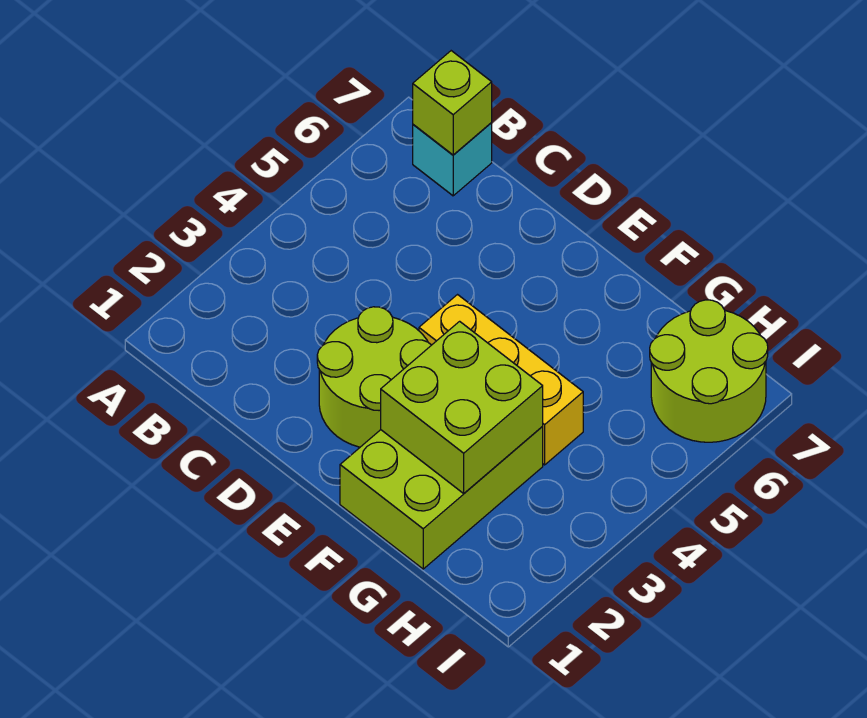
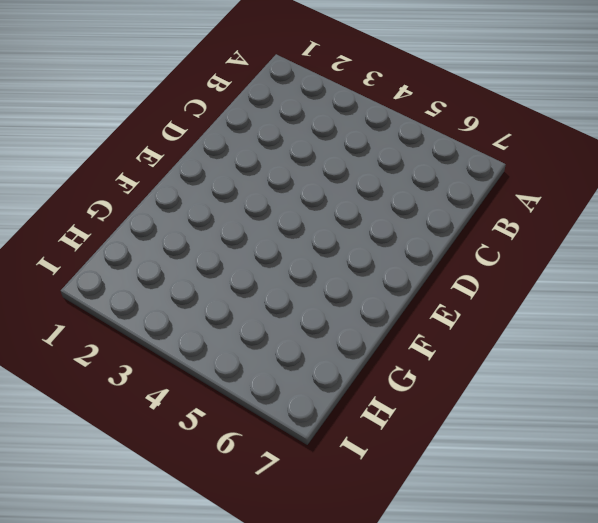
none -> cyan brick B7 level 1
none -> lime round brick D2:E3 level 1

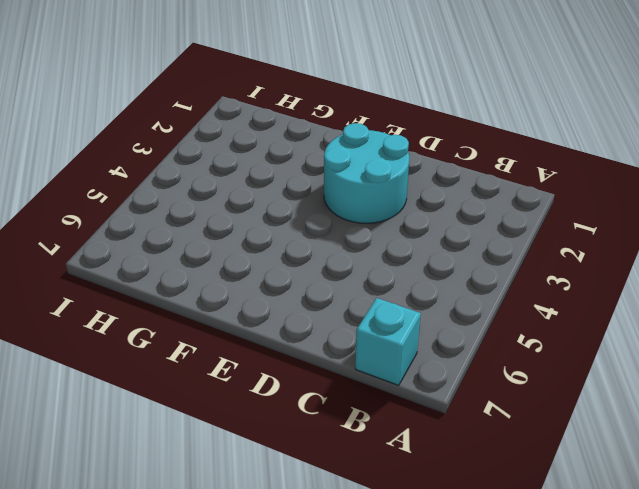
cyan round brick D2:E3 level 1 -> lime round brick D2:E3 level 1
none -> yellow brick E4:G4 level 1
none -> lime brick F1:G3 level 1

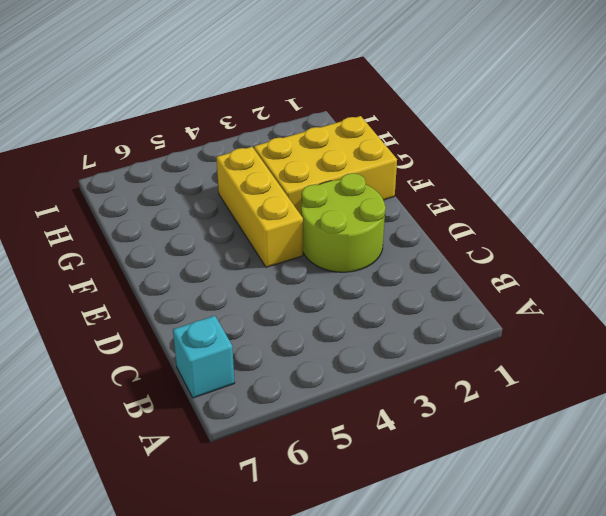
yellow brick F1:G3 level 1 -> lime brick F1:G3 level 1
none -> lime round brick H6:I7 level 1
none -> lime brick B7 level 2

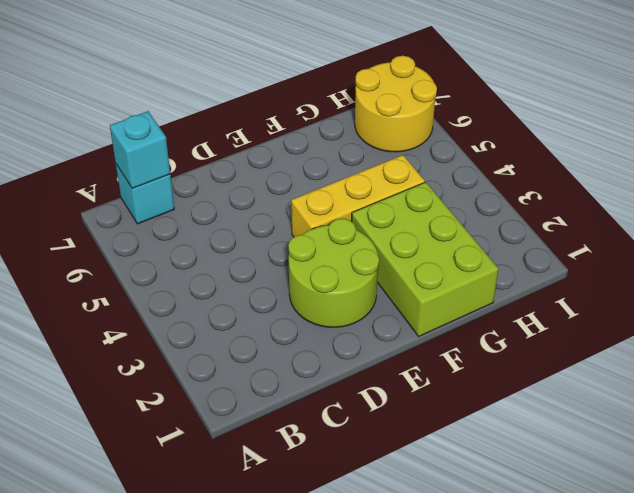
cyan brick B7 level 2 -> lime brick B7 level 2
yellow round brick H6:I7 level 1 -> lime round brick H6:I7 level 1
none -> lime brick F2:G3 level 2

